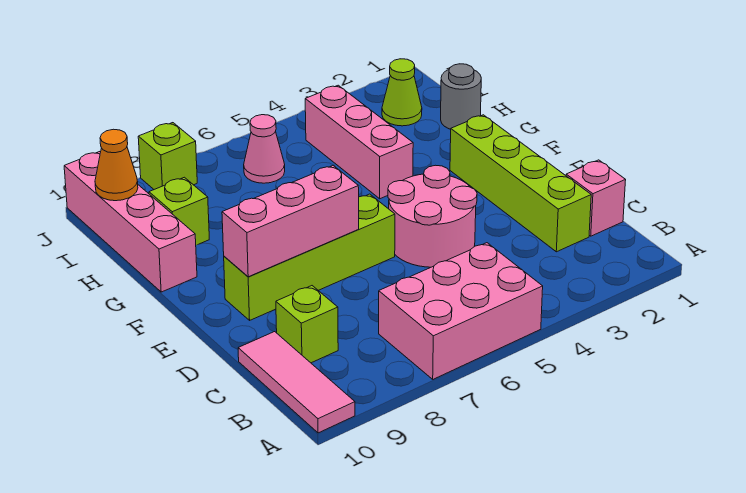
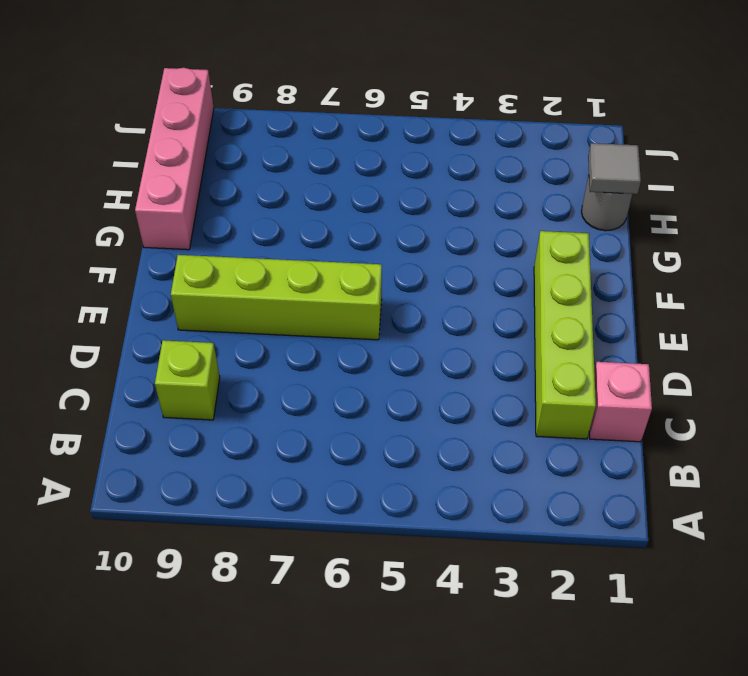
grey tile H1 level 2 -> none
none -> pink brick A5:B7 level 1
none -> pink tile A10:C10 level 1
none -> pink round brick D4:E5 level 1

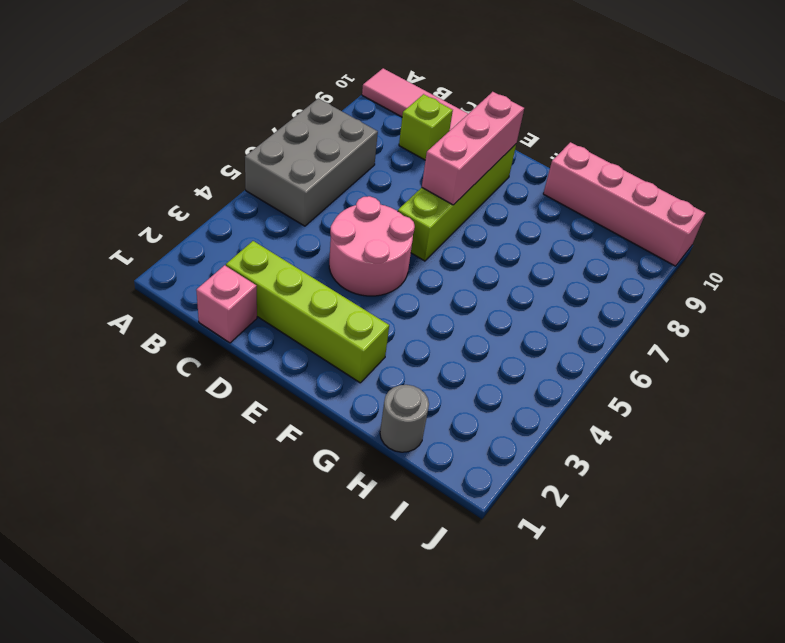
grey brick A5:B7 level 1 -> pink brick A5:B7 level 1
none -> pink brick G4:I4 level 1
none -> lime brick H9 level 1
none -> lime cone I2 level 1

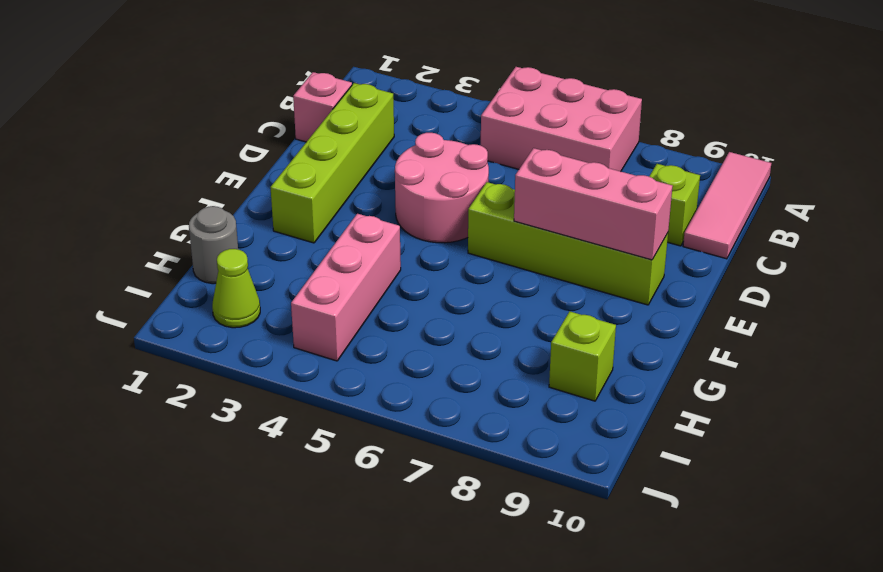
none -> pink brick G10:J10 level 1
none -> pink cone I6 level 1
none -> lime brick J8 level 1

